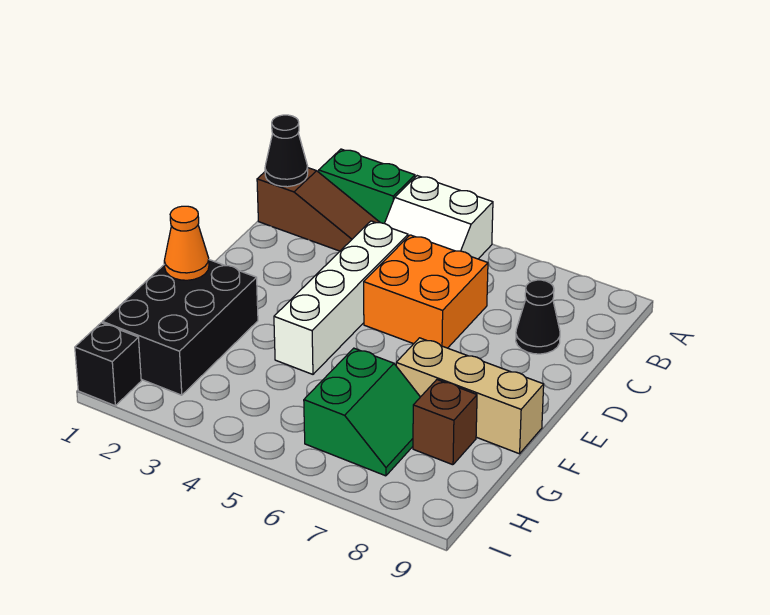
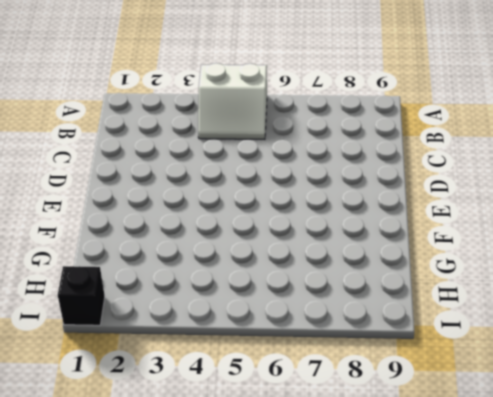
none -> green brick A2:A3 level 1
none -> brown slope B1:B3 level 1 top 1
none -> white brick C4:F4 level 1

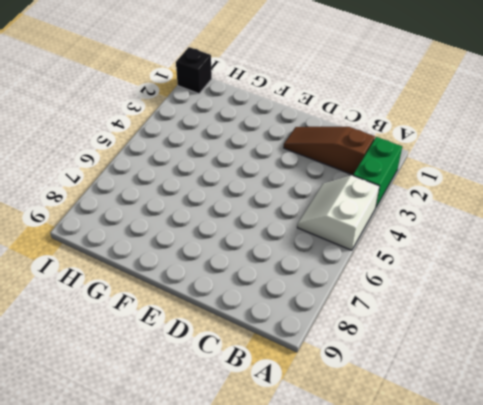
brown slope B2:D2 level 1 top B -> brown slope B1:B3 level 1 top 1
none -> white brick C4:F4 level 1
none -> orange brick C5:D6 level 1
none -> black cone C8 level 1

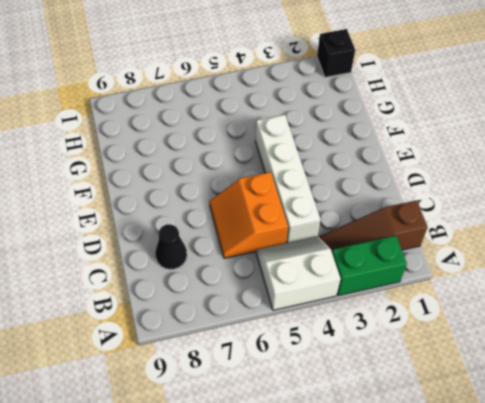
orange slope C5:D6 level 1 top 5 -> orange brick C5:D6 level 1
none -> black brick F1:H2 level 1
none -> tan brick F7:F9 level 1
none -> green slope G6:H7 level 1 top 6

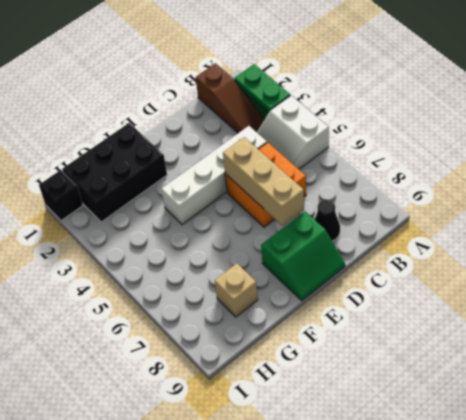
tan brick D5:D7 level 2 -> tan brick F7:F9 level 1
green slope D8:E9 level 1 top 8 -> green slope G6:H7 level 1 top 6
tan brick G8 level 1 -> brown brick G8 level 1
none -> black cone B1 level 2
none -> orange cone F1 level 2

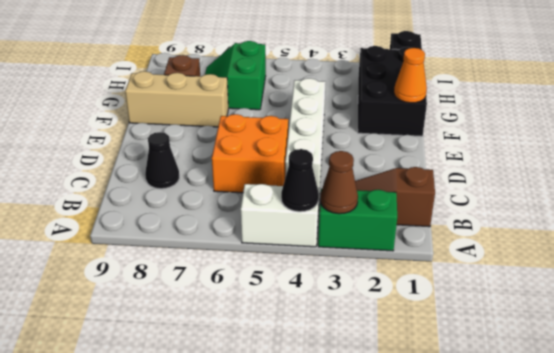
brown cone A3 level 2 -> none
black cone A4 level 2 -> black cone B1 level 2

